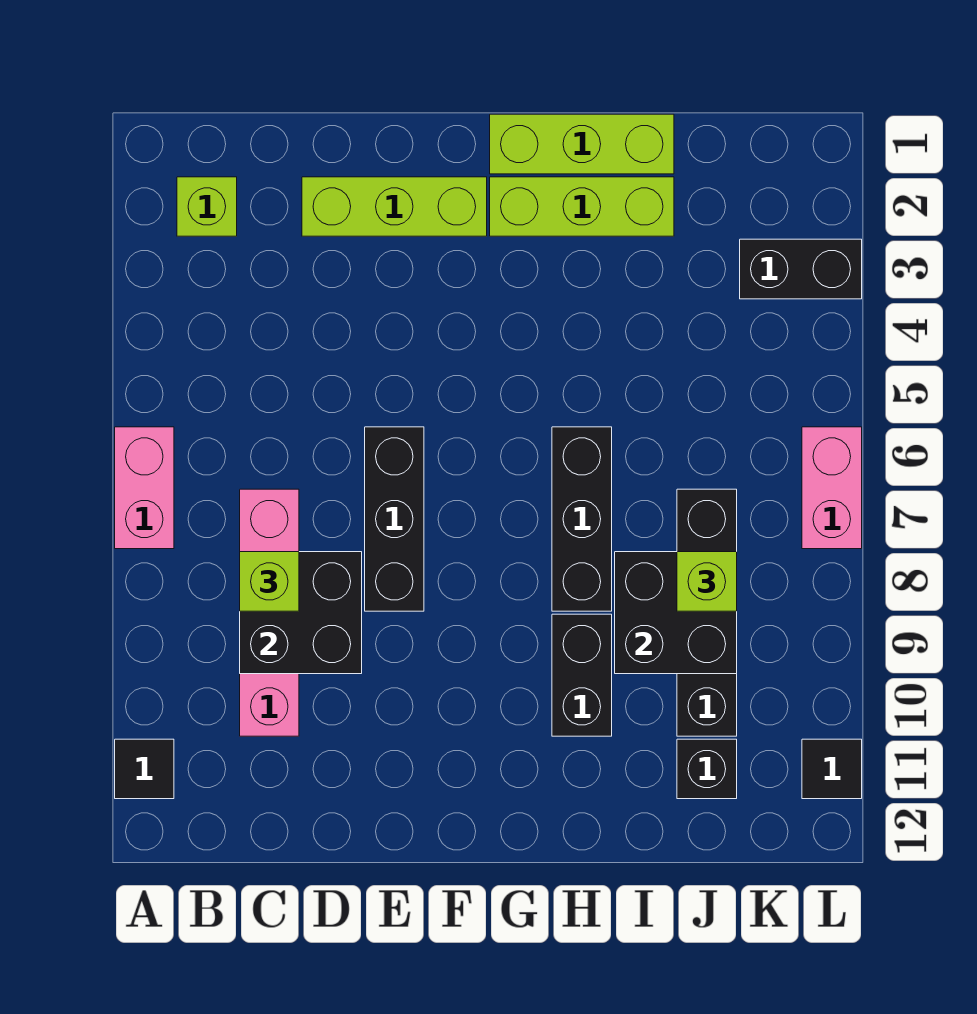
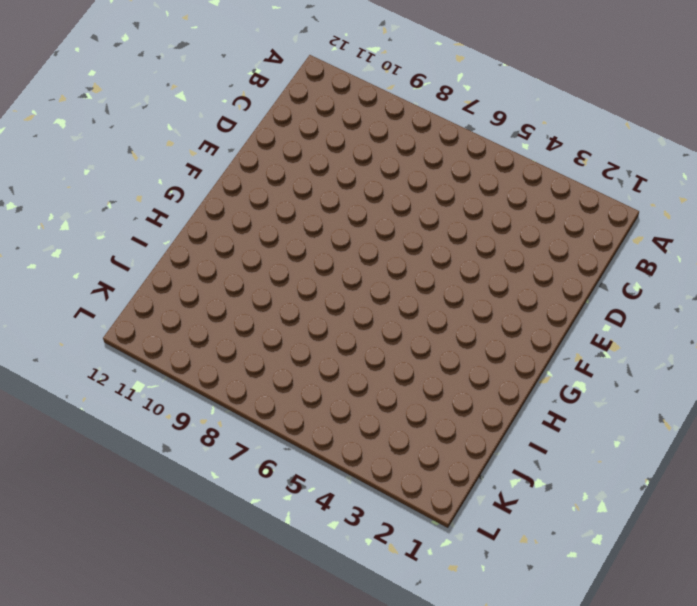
none -> pink brick A6:A7 level 1
none -> black tile A11 level 1
none -> lime brick B2 level 1

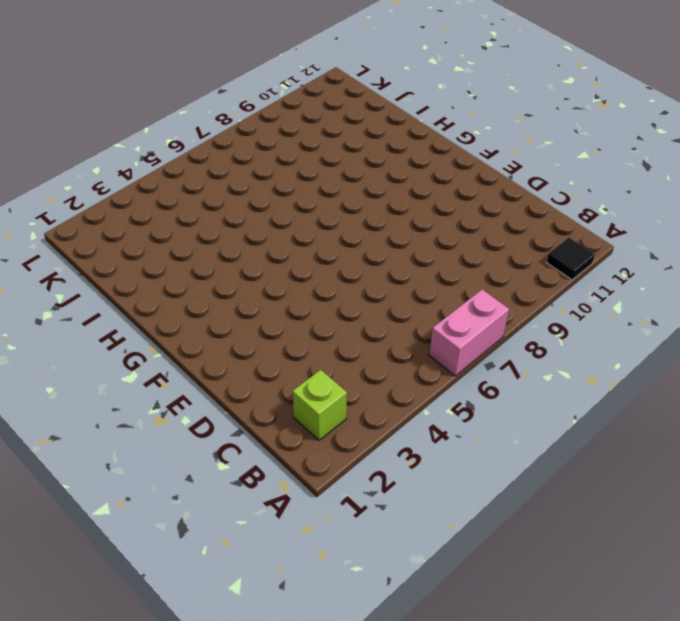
none -> pink brick C7:C10 level 1
none -> lime brick D2:F2 level 1
none -> black brick E6:E8 level 1

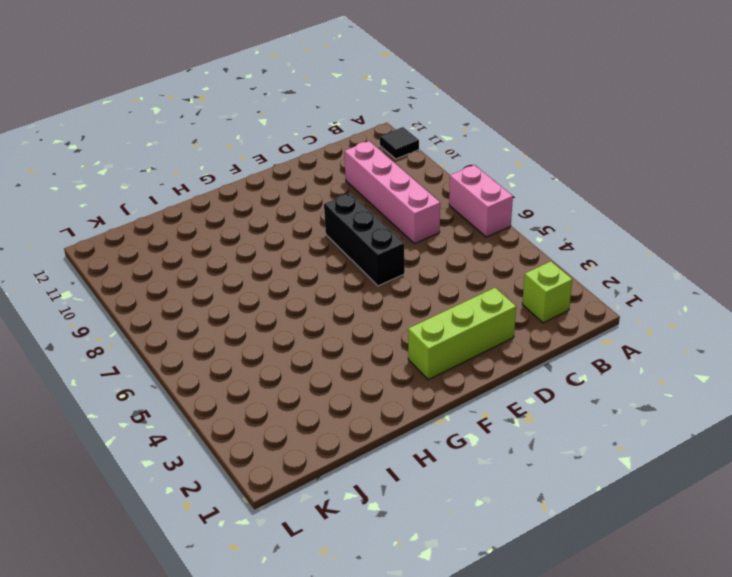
none -> lime brick G1:I1 level 1
none -> lime brick G2:I2 level 1
none -> black brick H6:H8 level 1

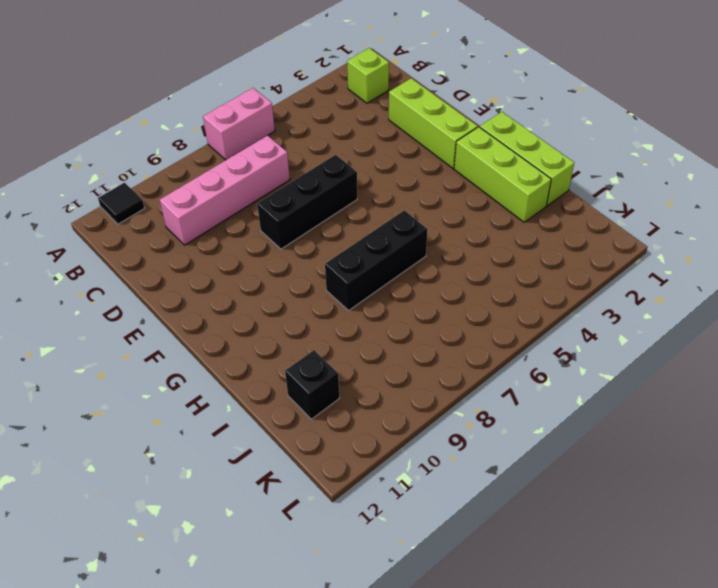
none -> black brick H9:H10 level 1
none -> black brick J7:J10 level 1
none -> black brick K3:L3 level 1

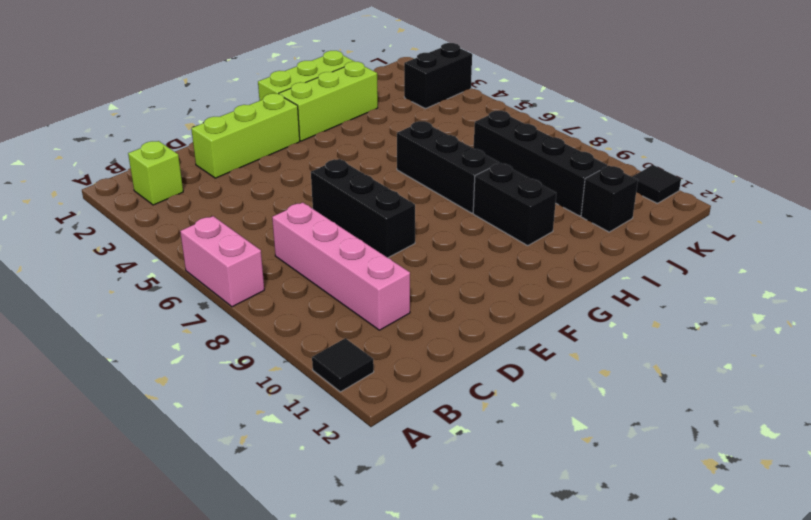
none -> pink brick L6:L7 level 1
none -> black brick C8:D9 level 2
none -> black brick I8:J9 level 2

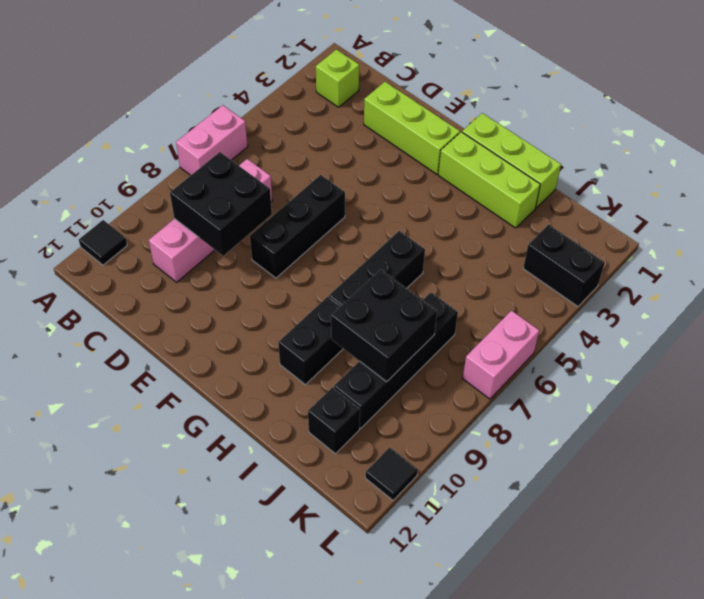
none -> lime brick C8 level 3
none -> lime brick J8 level 3

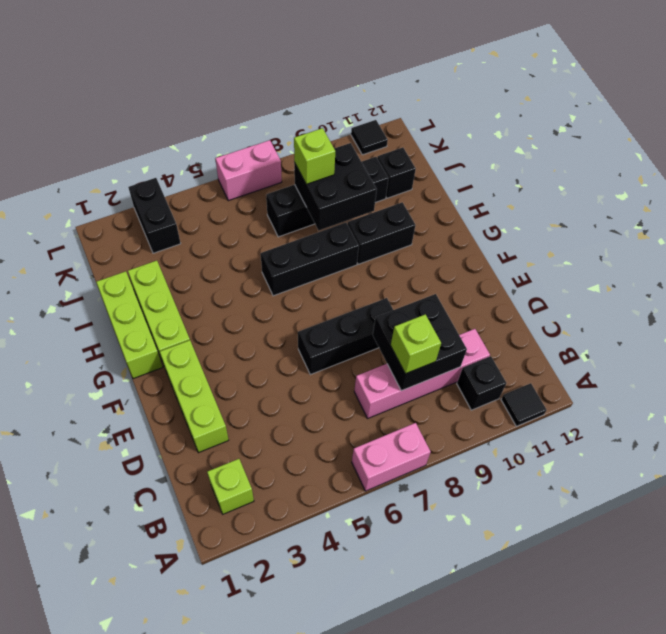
black brick B10 level 1 -> none

